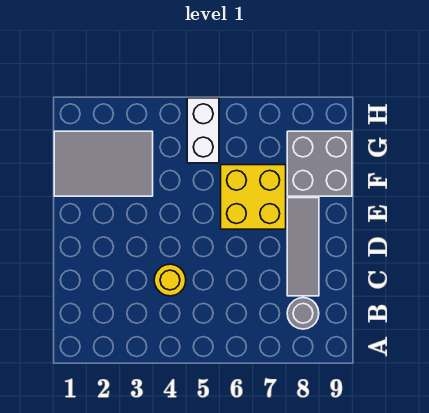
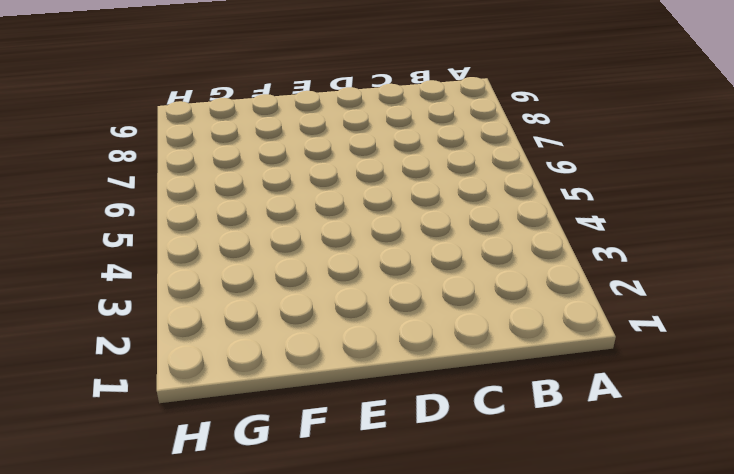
none -> grey round brick B8 level 1
none -> yellow round brick C4 level 1

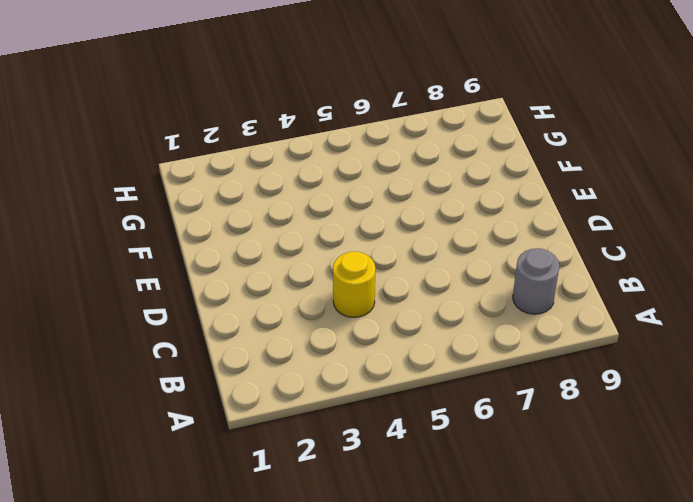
none -> grey tile C8:E8 level 1
none -> yellow brick E6:F7 level 1

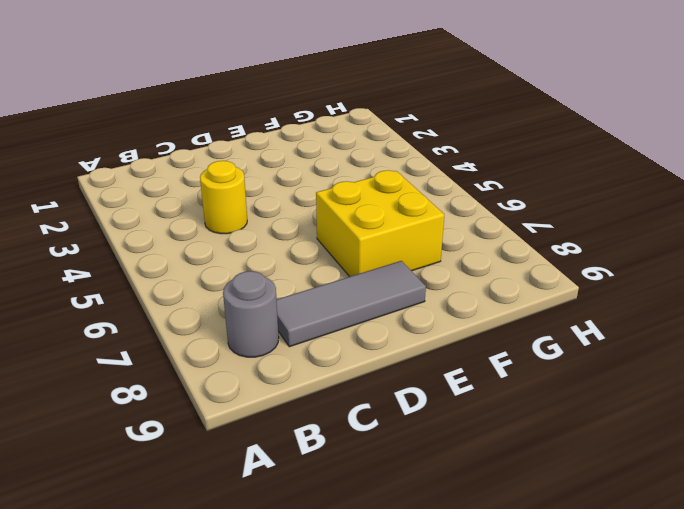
none -> grey tile F1:G3 level 1
none -> grey brick F8:G9 level 1

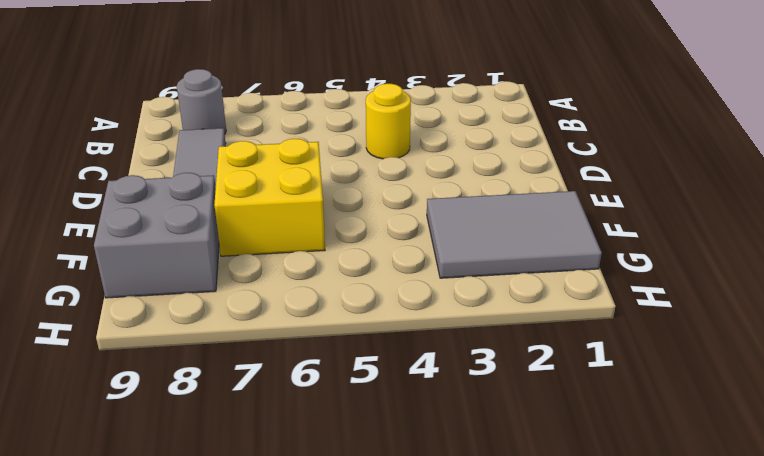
none -> white brick G5:H5 level 1

